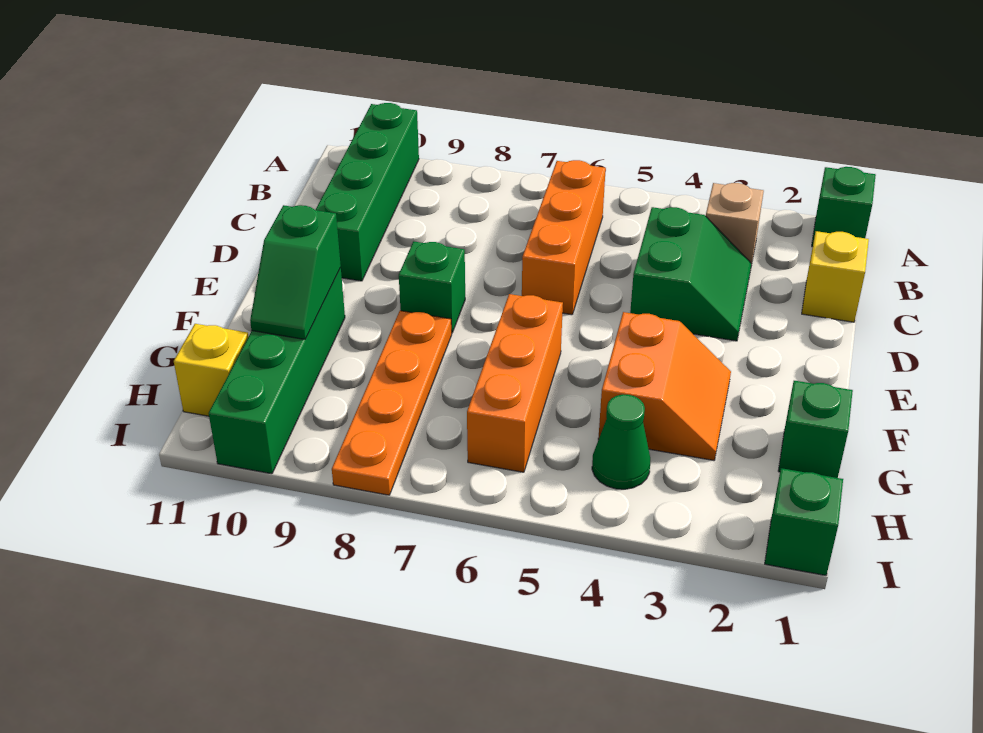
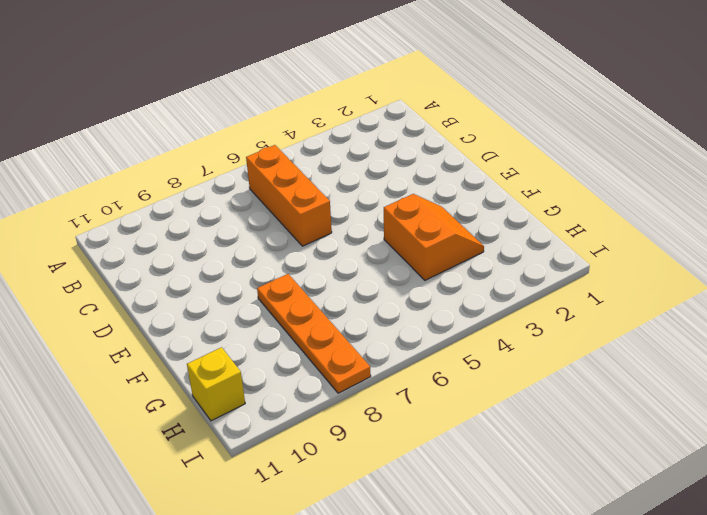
none -> green brick A1 level 1
none -> green brick A10:D10 level 1
none -> tan brick B3 level 1

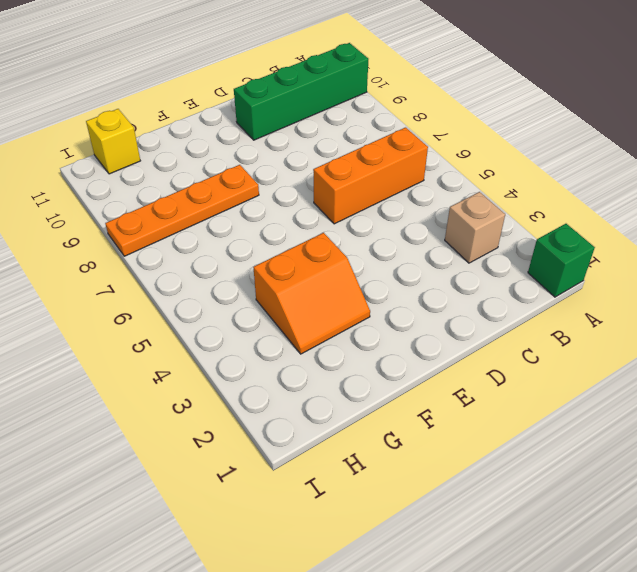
none -> yellow brick C1 level 1
none -> green slope C3:D4 level 1 top 4
none -> green brick E8 level 1

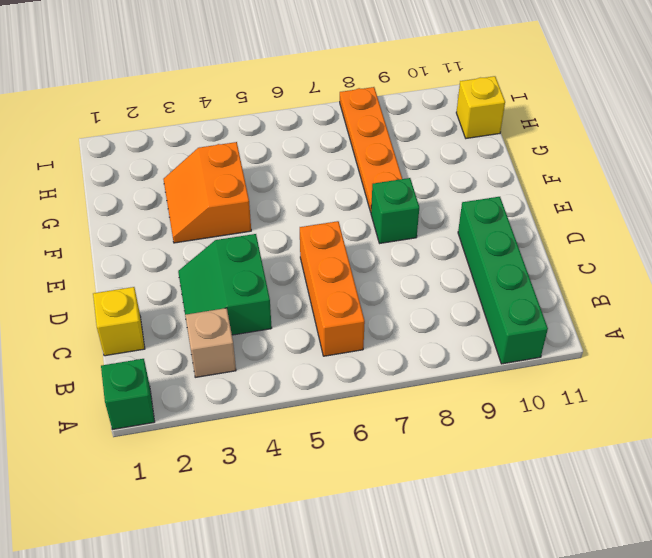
none -> orange brick F6:H6 level 1
none -> green brick F10:I10 level 1
none -> green brick G1 level 1

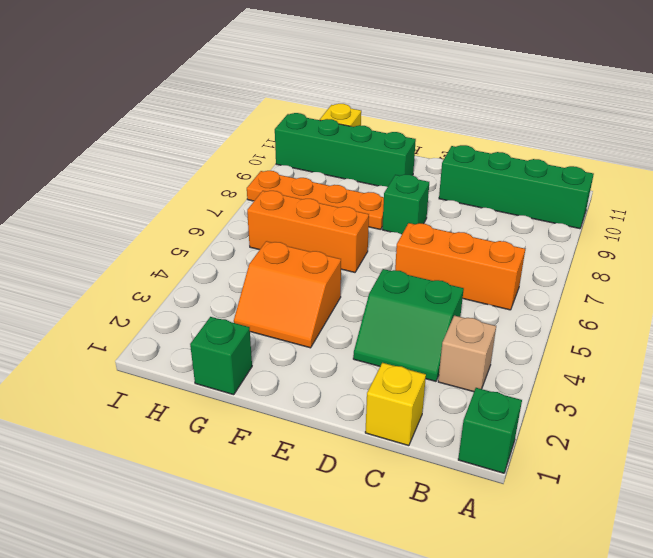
none -> green cone H4 level 1
none -> green brick I1 level 1
none -> green slope F10:G10 level 2 top F

